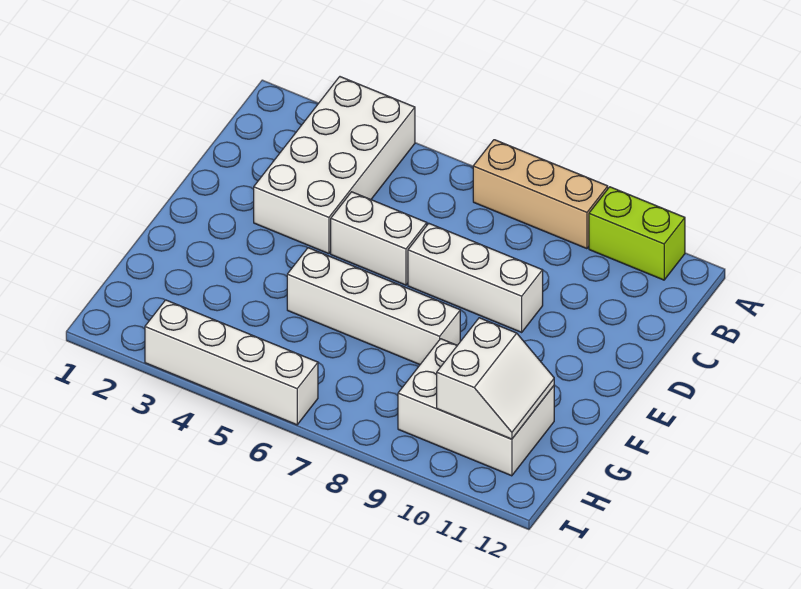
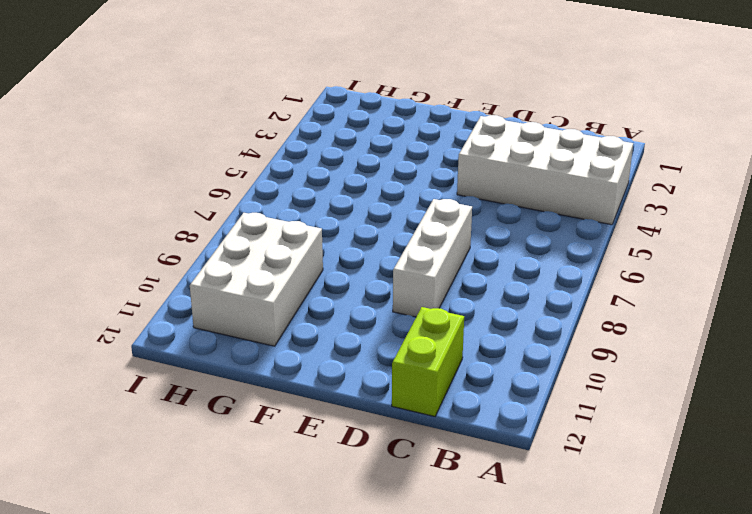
lime brick C11:C12 level 1 -> lime brick A10:A11 level 1
none -> tan brick A7:A9 level 1
none -> white brick D5:D6 level 1

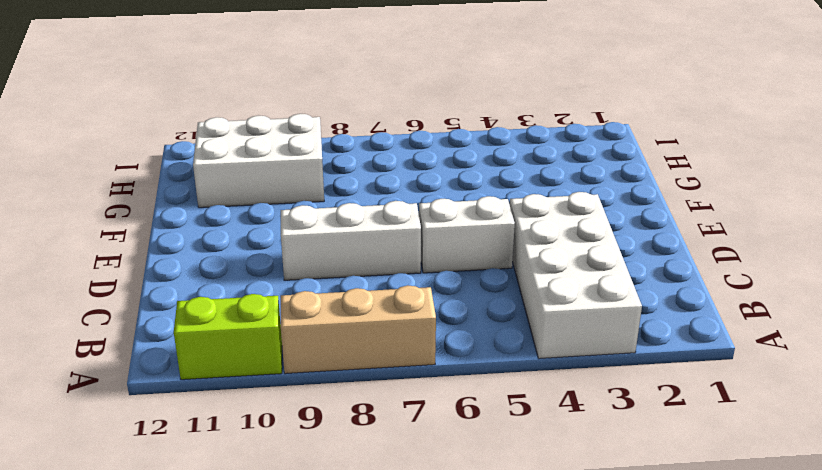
none -> white brick F5:F8 level 1
none -> white brick I3:I6 level 1

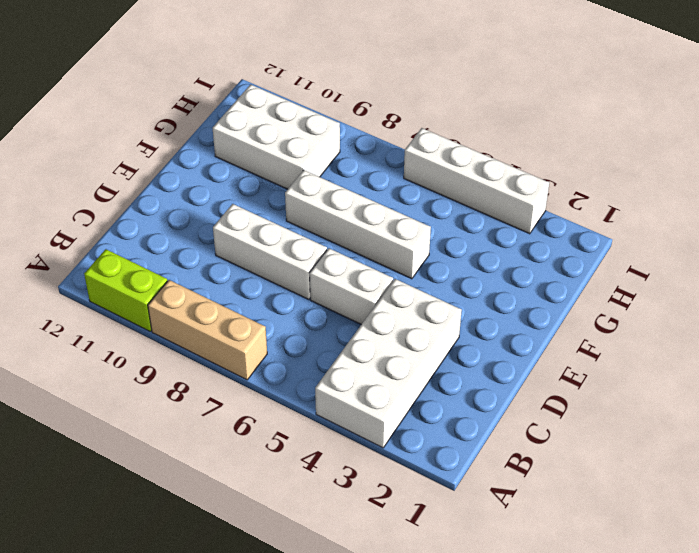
none -> white slope G10:H11 level 2 top 10

